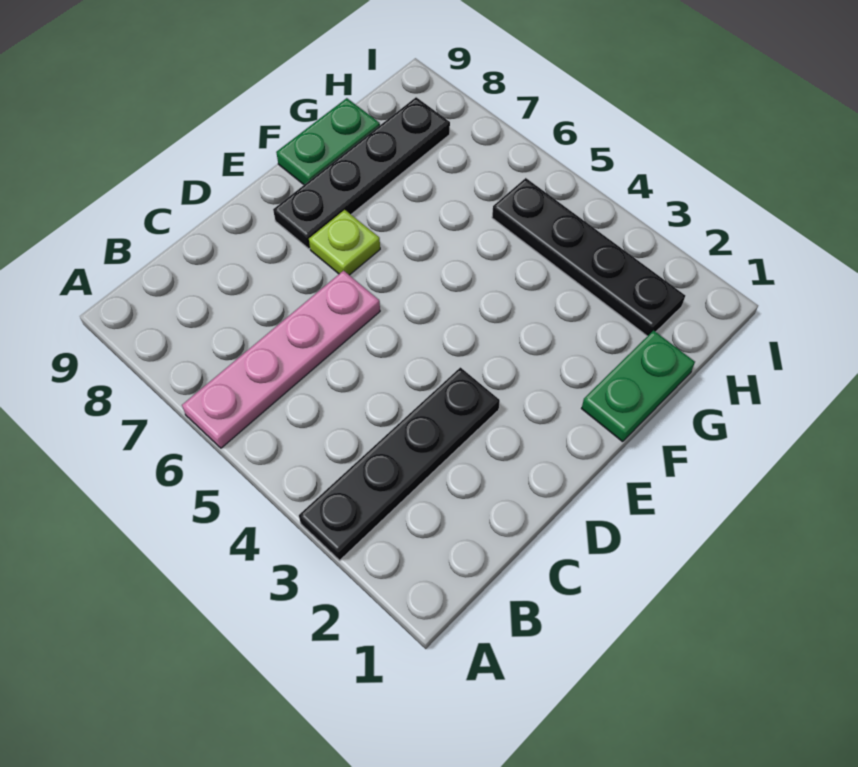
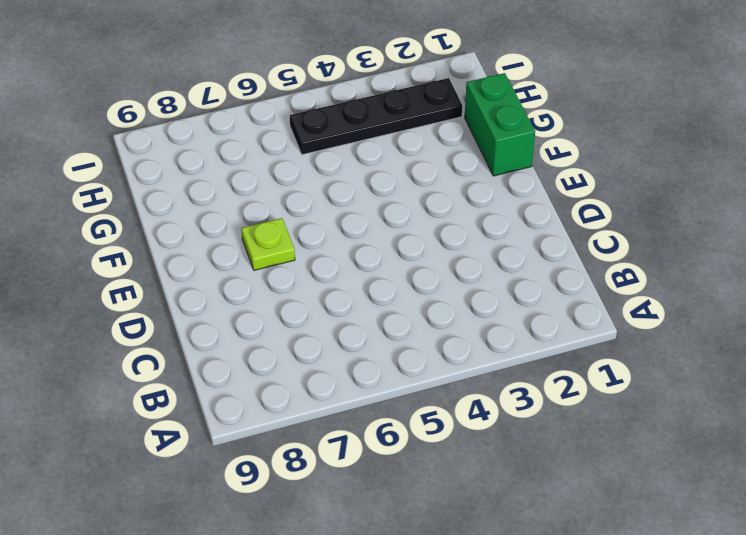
green brick F1:G1 level 1 -> green plate F1:G1 level 1
none -> black plate A3:D3 level 1
none -> pink plate A6:D6 level 1

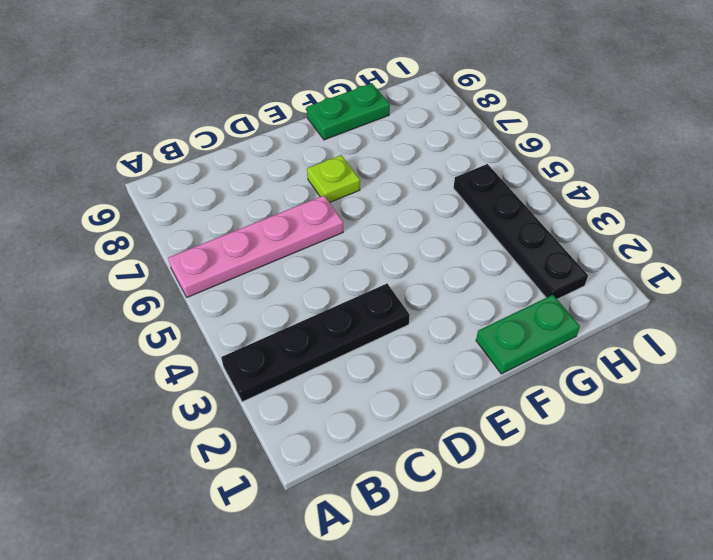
none -> black plate E8:H8 level 1

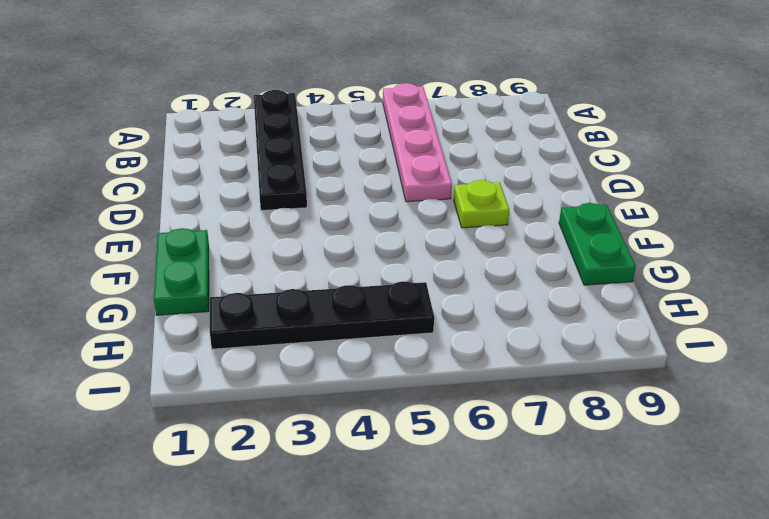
none -> black plate E8:H8 level 1

